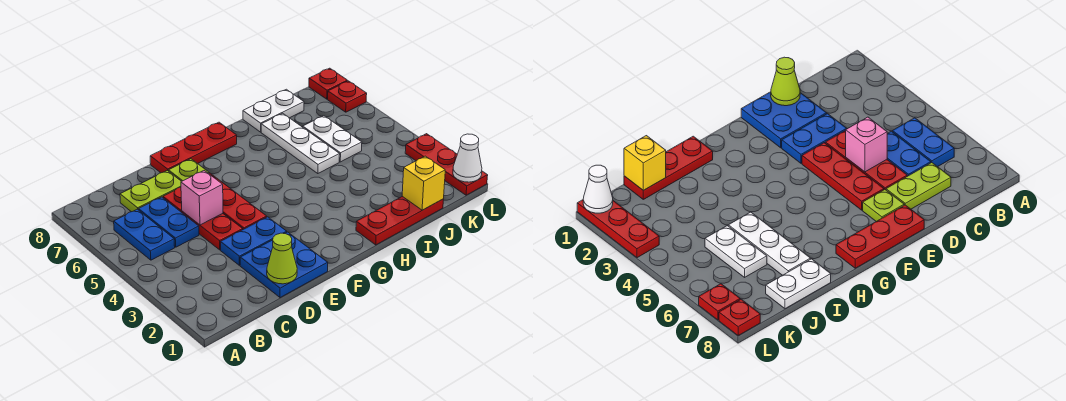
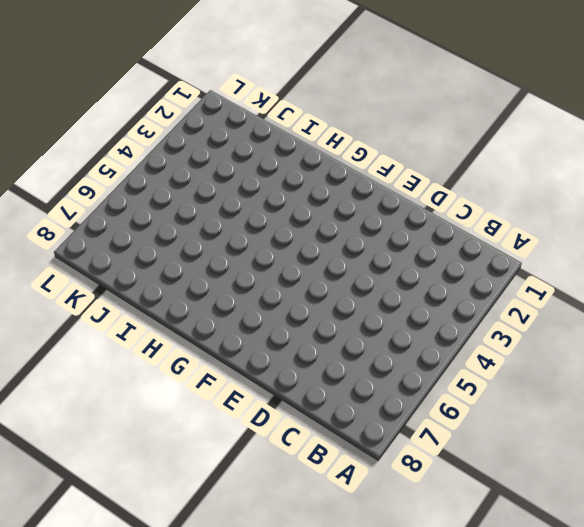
none -> blue plate B5:B6 level 1
none -> blue plate C5:C6 level 1
none -> lime plate C7:D7 level 1

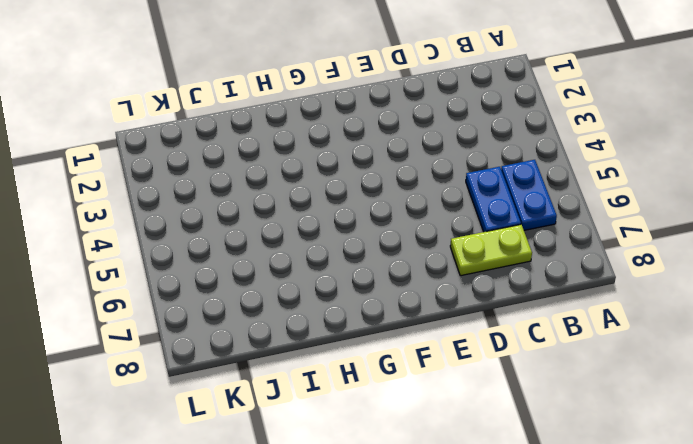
none -> blue plate D1:E2 level 1
none -> blue plate D3:E3 level 1
none -> red plate D4:D6 level 1

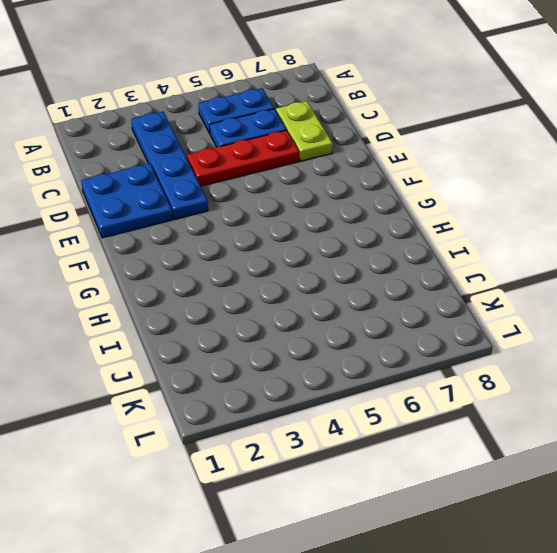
blue plate B3:E3 level 1 -> blue plate D3:E3 level 1
none -> red plate E4:E6 level 1
none -> lime plate E7 level 1
none -> red plate E8:G8 level 1

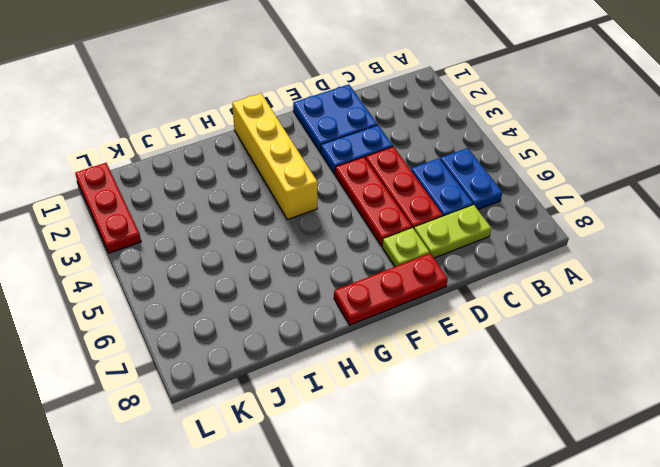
yellow brick G1:G4 level 1 -> none
none -> red plate H1:J1 level 1
none -> white plate I5:I7 level 1
none -> white plate I8:J8 level 1

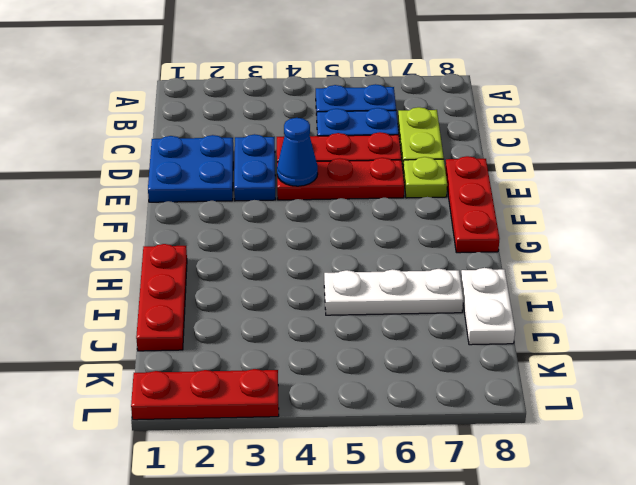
blue cone E4 level 2 -> none
none -> white plate J5:J6 level 1
none -> red plate L7 level 1
none -> red plate L8 level 1

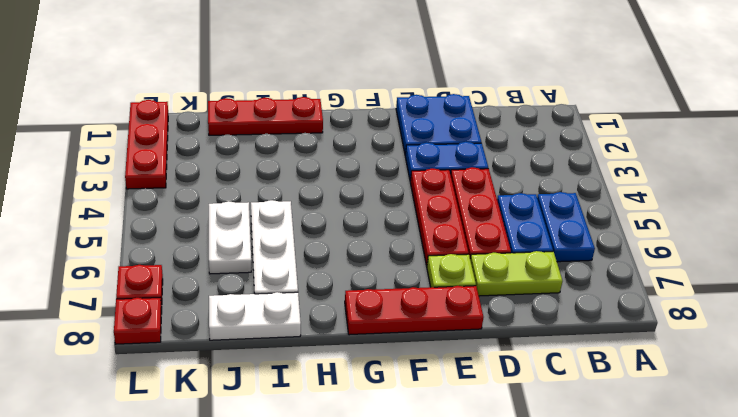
none -> lime cone D1 level 2
none -> pink brick D5 level 2
none -> yellow brick J1 level 2

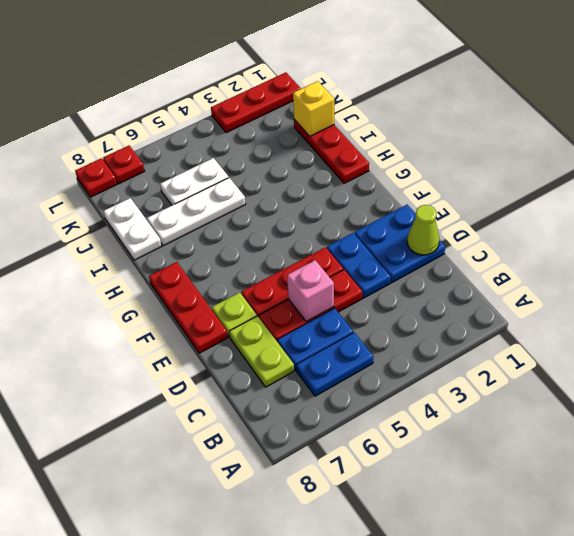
none -> white cone L1 level 2

